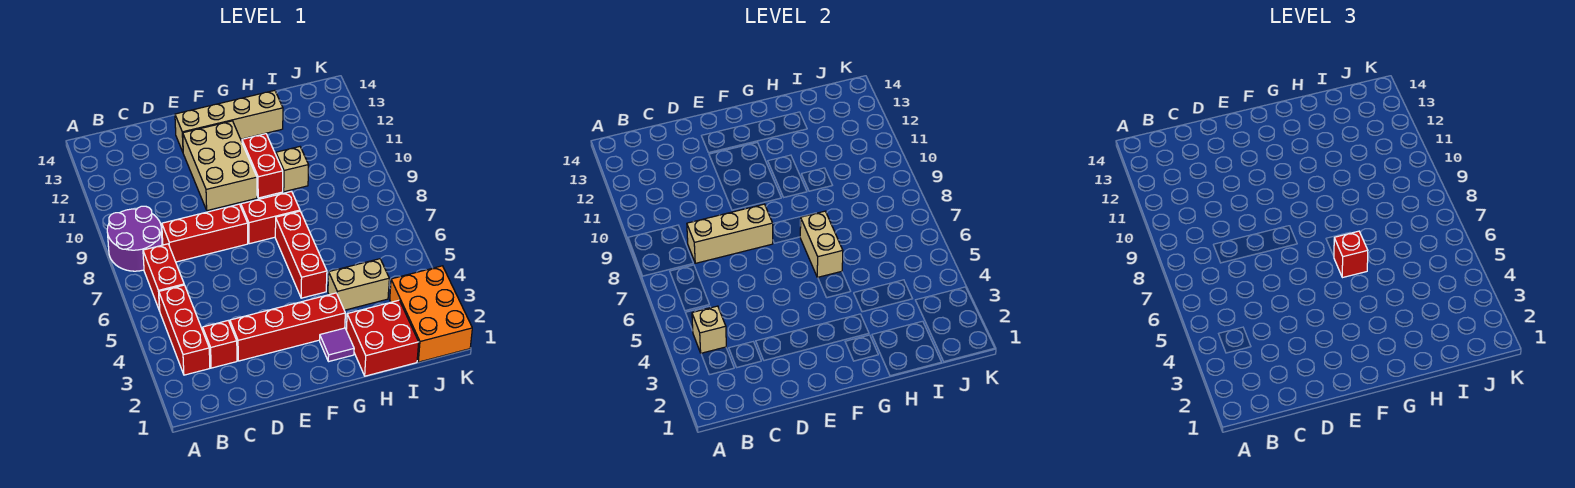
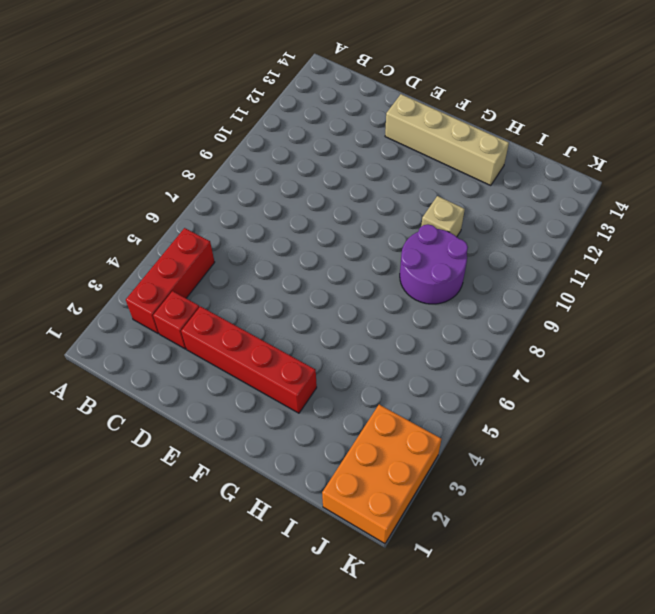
purple round brick H8:I9 level 1 -> purple round brick A8:B9 level 1
none -> red brick B6:B7 level 1
none -> red brick C8:E8 level 1
none -> tan brick E10:F12 level 1

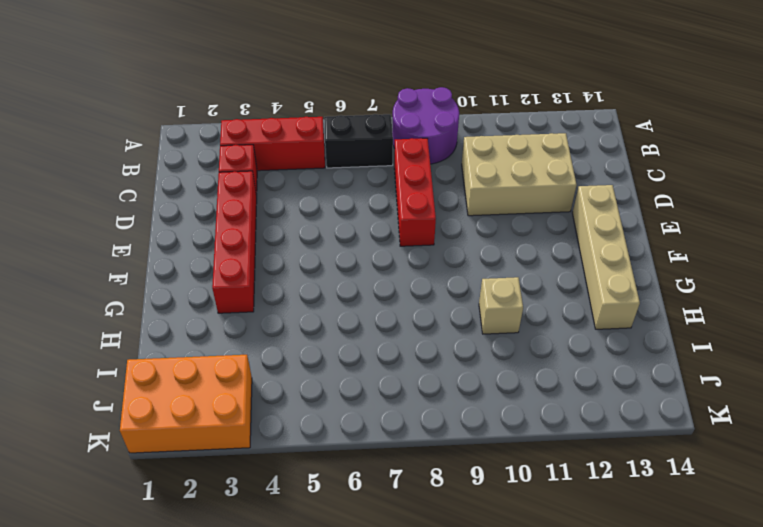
black brick B6:B7 level 1 -> red brick B6:B7 level 1
tan brick C10:D12 level 1 -> tan brick E10:F12 level 1
none -> red brick F8:G8 level 1
none -> purple tile G2 level 1
none -> red brick G5:G7 level 1

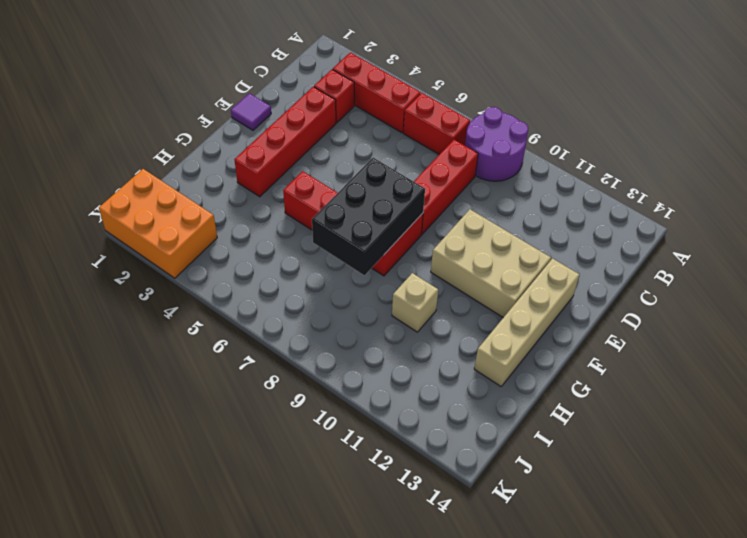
purple tile E1 level 1 -> purple tile G2 level 1
black brick F7:H8 level 2 -> tan brick G6:G7 level 2
none -> red brick G10:G11 level 1
none -> red brick H1:I2 level 1
none -> tan brick H4:I4 level 1

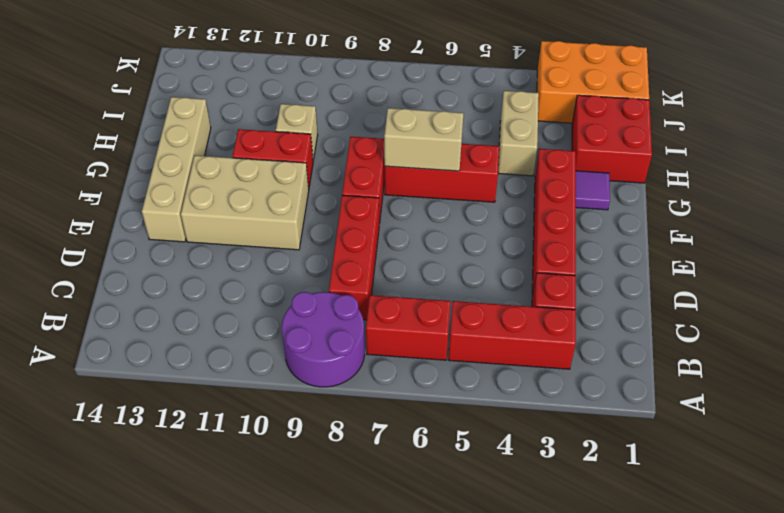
none -> tan brick B4 level 2
none -> tan brick C8:E8 level 2
none -> red brick G6 level 3

